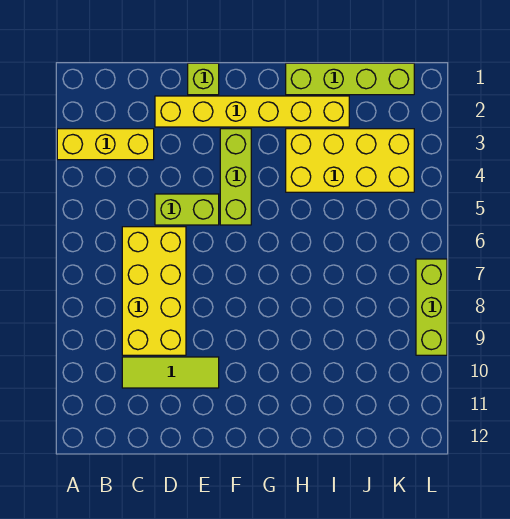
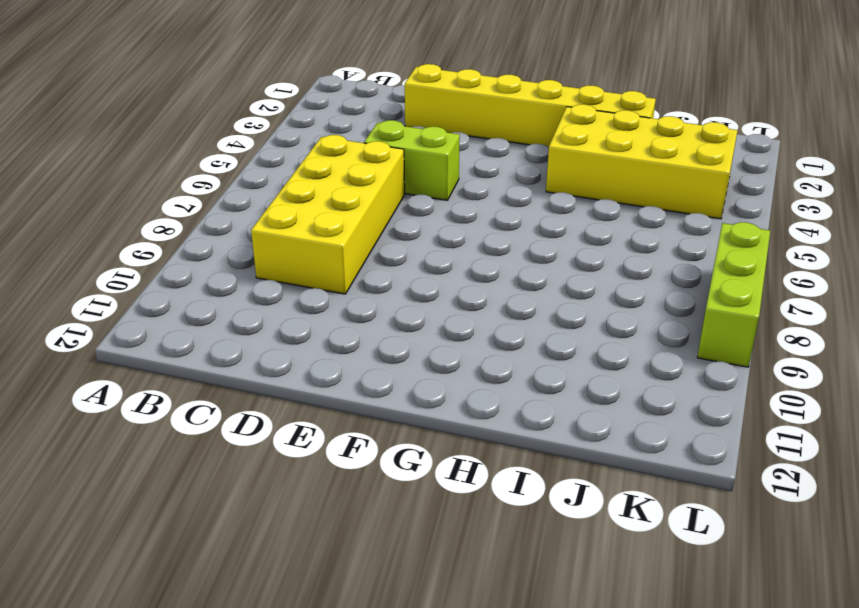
none -> yellow brick A3:C3 level 1
none -> lime tile C10:E10 level 1

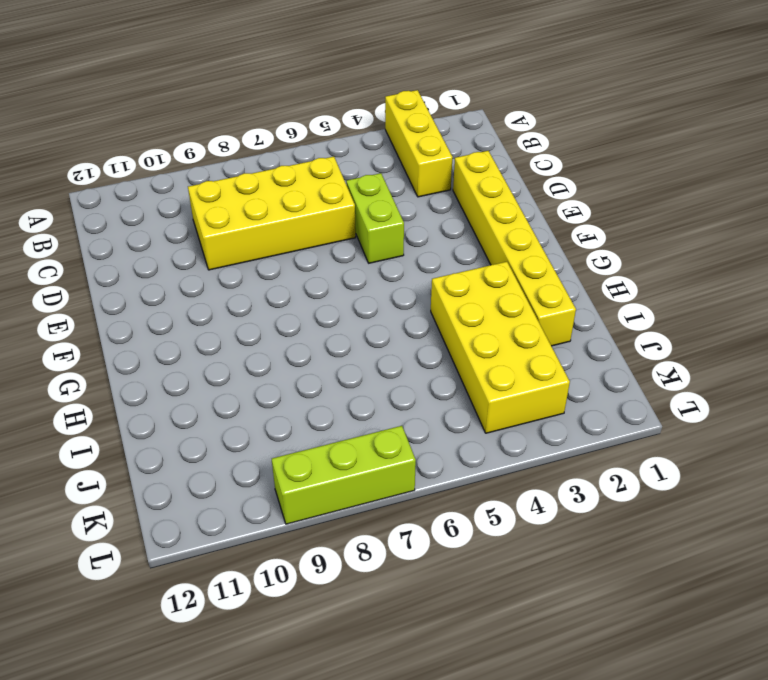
none -> lime tile C10:E10 level 1
none -> lime brick E1 level 1

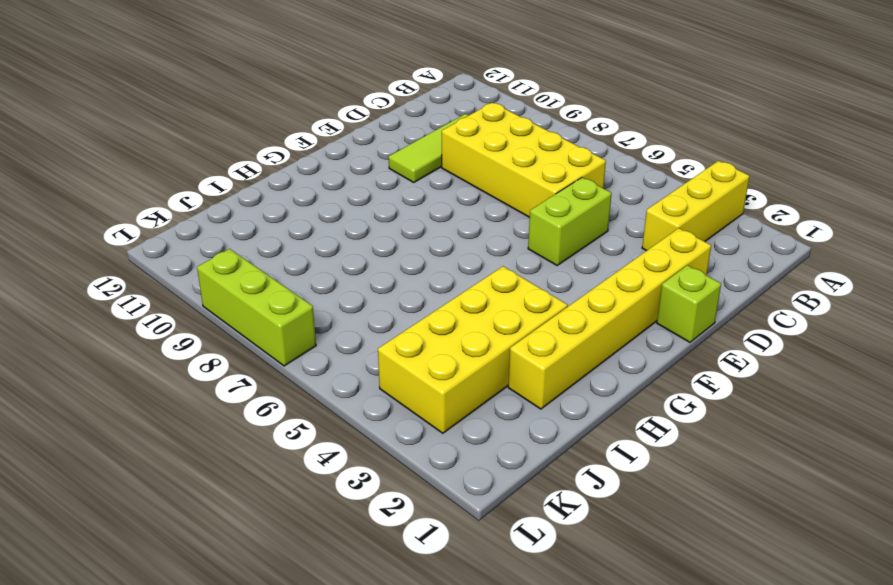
none -> lime brick F3:F5 level 1
none -> lime brick H1:K1 level 1

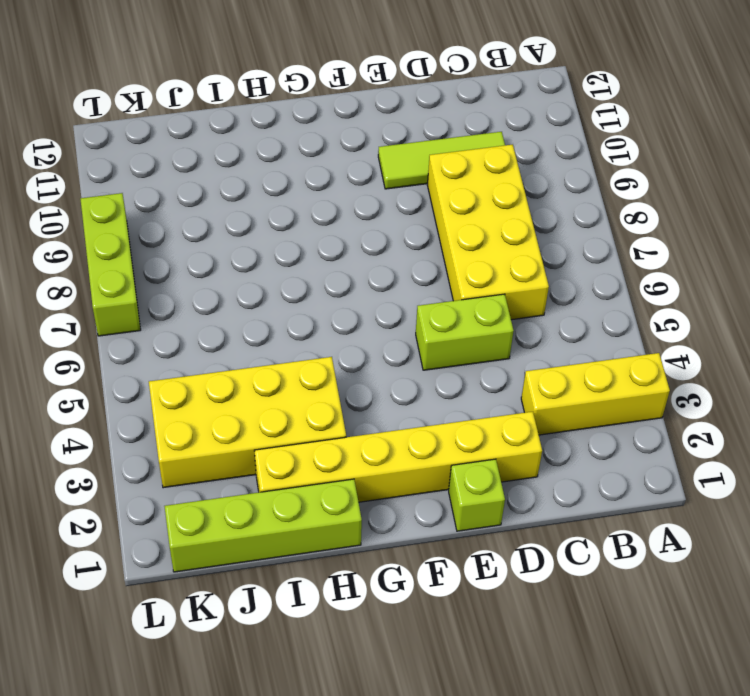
none -> lime brick F3:F5 level 1

